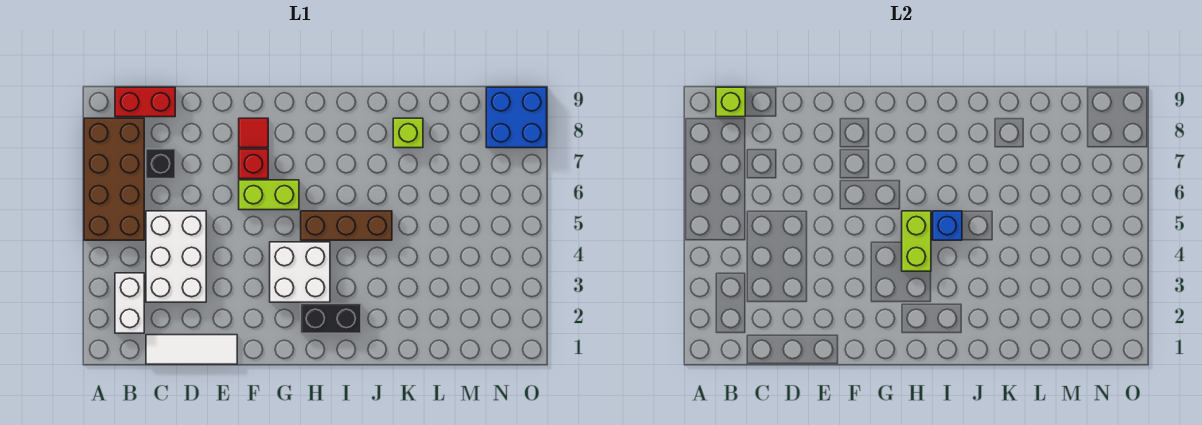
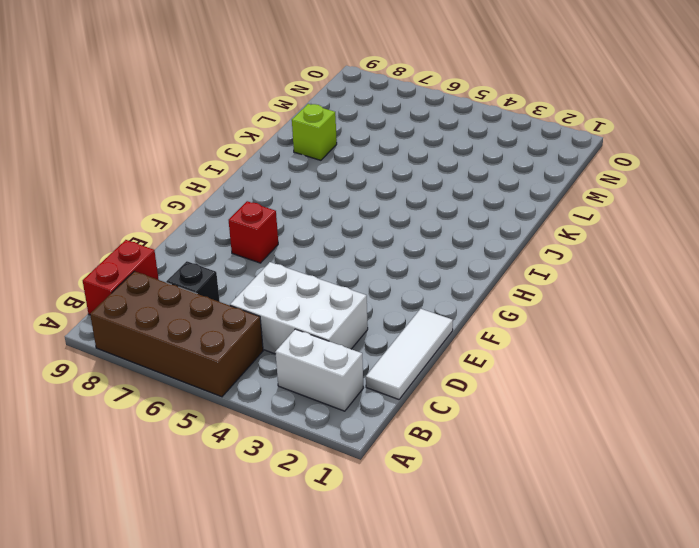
none -> lime brick F6:G6 level 1
none -> red tile F8 level 1
none -> white brick G3:H4 level 1

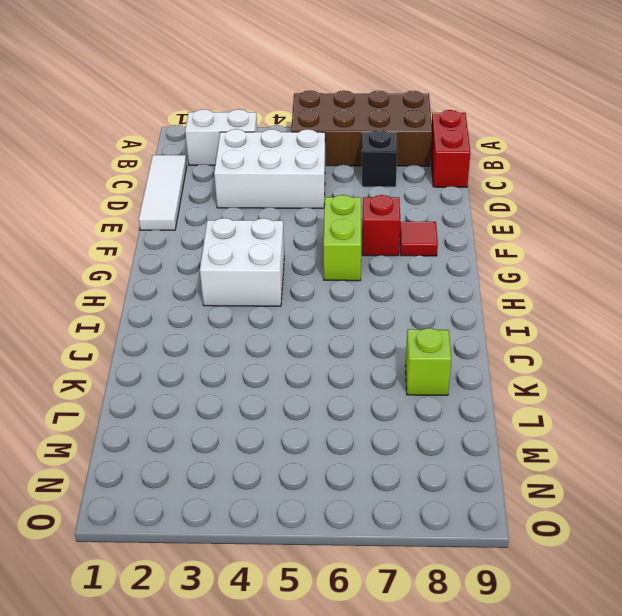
none -> black brick H2:I2 level 1
none -> brown brick H5:J5 level 1
none -> blue brick N8:O9 level 1

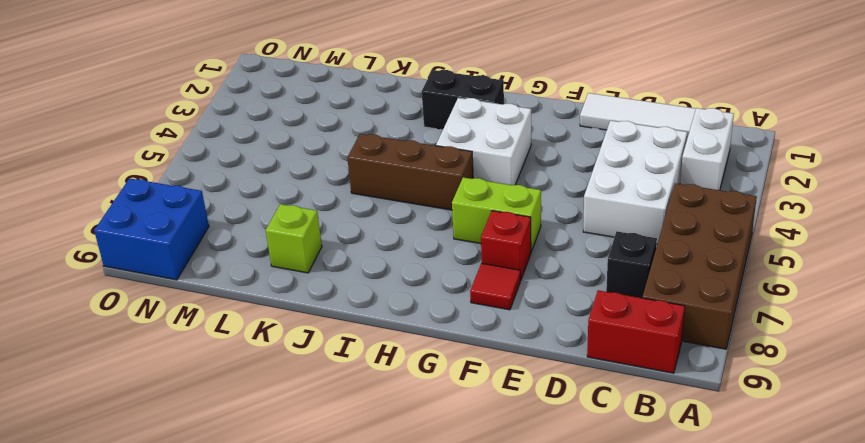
none -> lime brick B9 level 2
none -> lime brick H4:H5 level 2
none -> blue brick I5 level 2

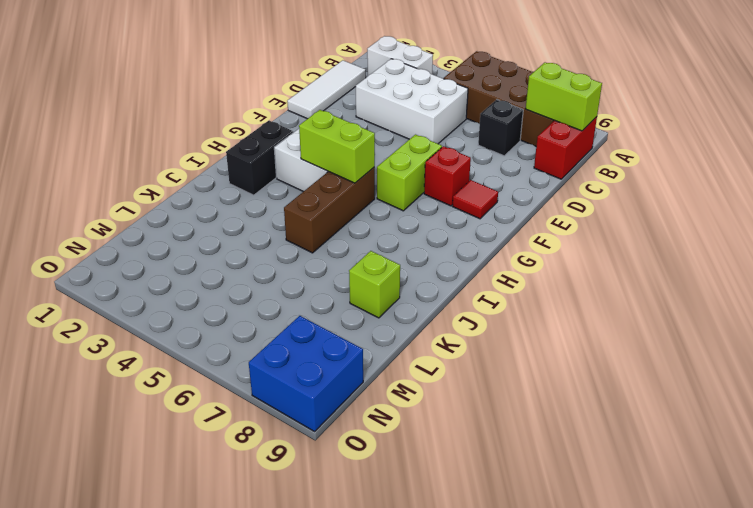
lime brick B8:B9 level 2 -> lime brick B9 level 2
none -> blue brick I5 level 2

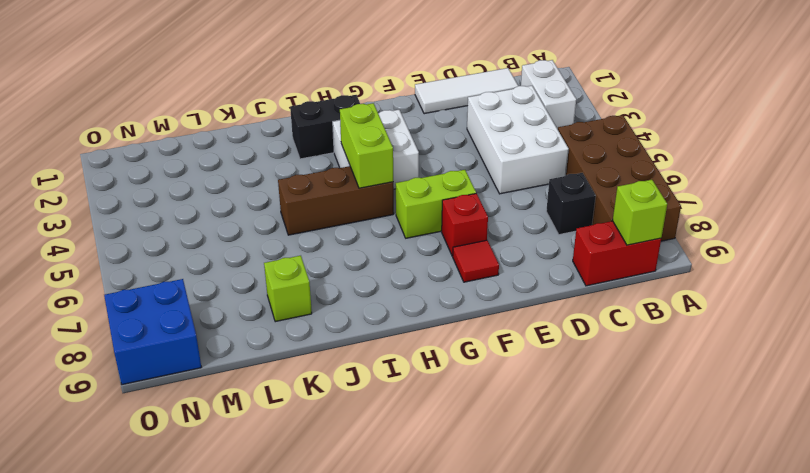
none -> blue brick I5 level 2

